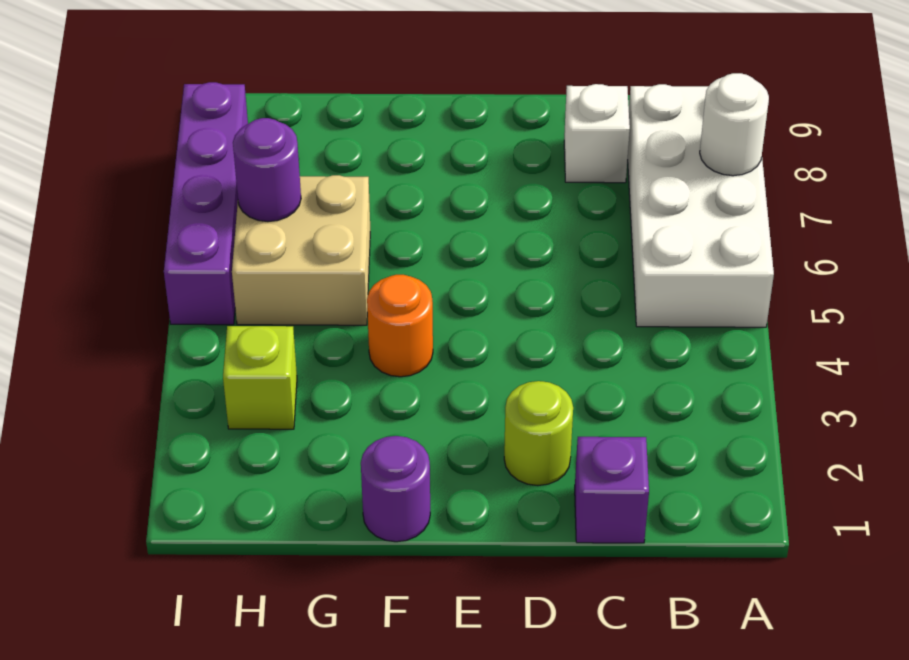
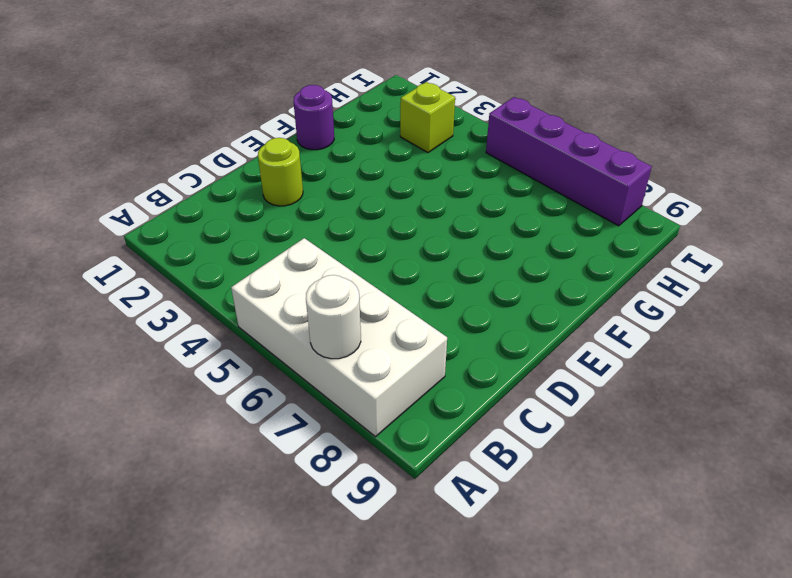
none -> purple brick C1 level 1
none -> white brick C8 level 1

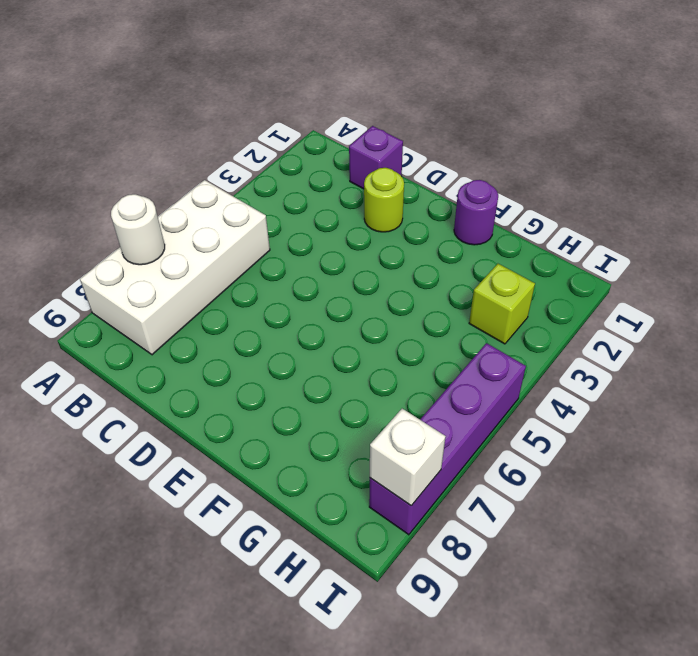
white brick I8 level 2 -> white brick C8 level 1
none -> orange round brick F4 level 1
none -> tan brick G5:H6 level 1

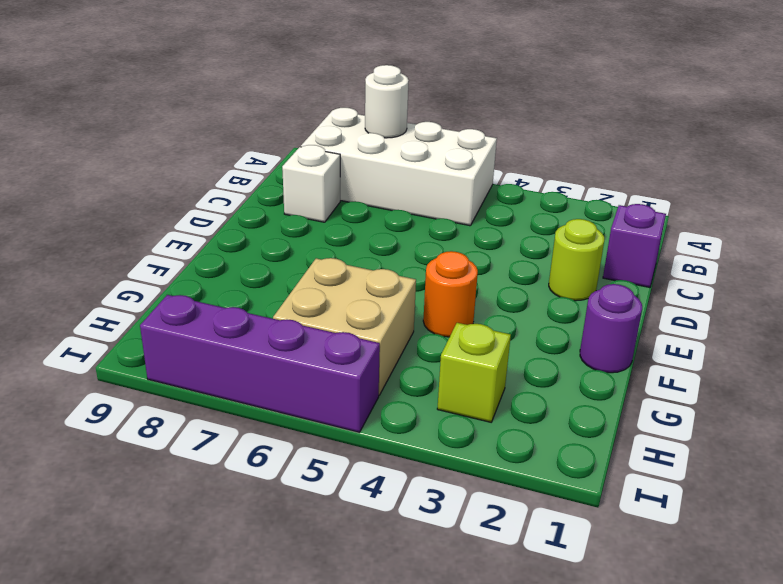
none -> purple round brick H6 level 2

